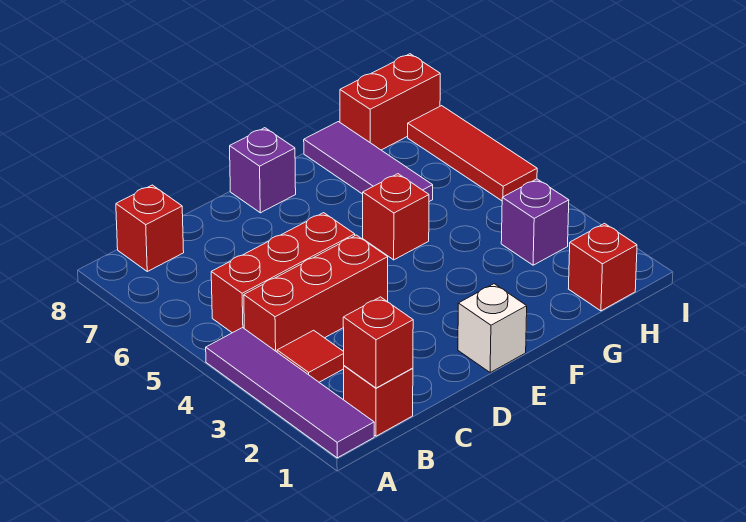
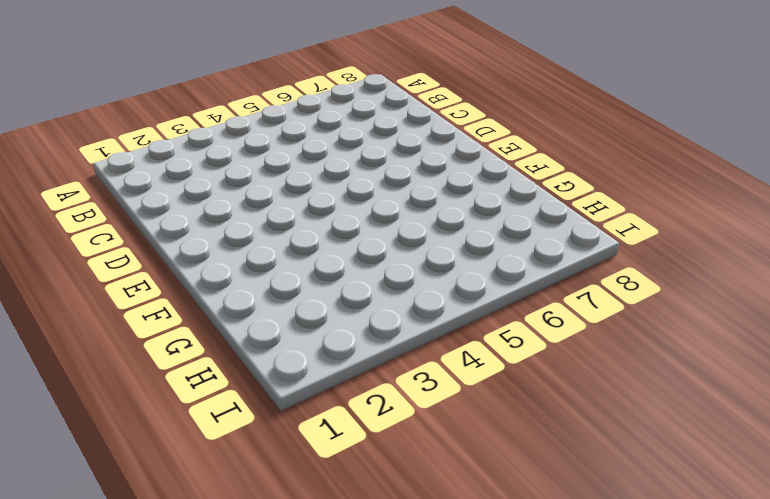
none -> purple tile A1:A4 level 1
none -> red brick B1 level 1
none -> red tile B3 level 1

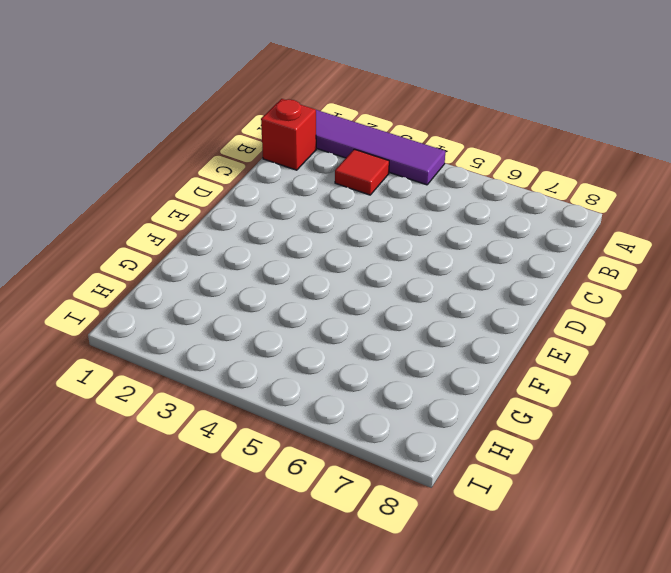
none -> red brick B4:D4 level 1
none -> red brick B5:D5 level 1
none -> red brick B8 level 1

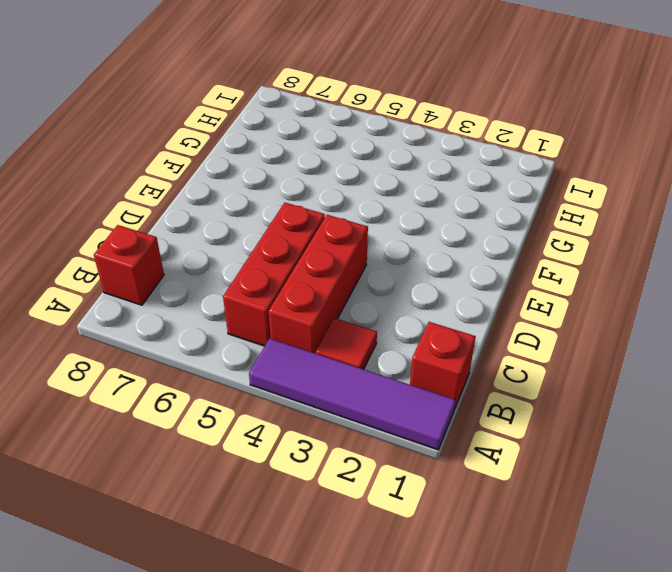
none -> white brick E1 level 1
none -> purple brick E8 level 1
none -> red brick F5 level 1

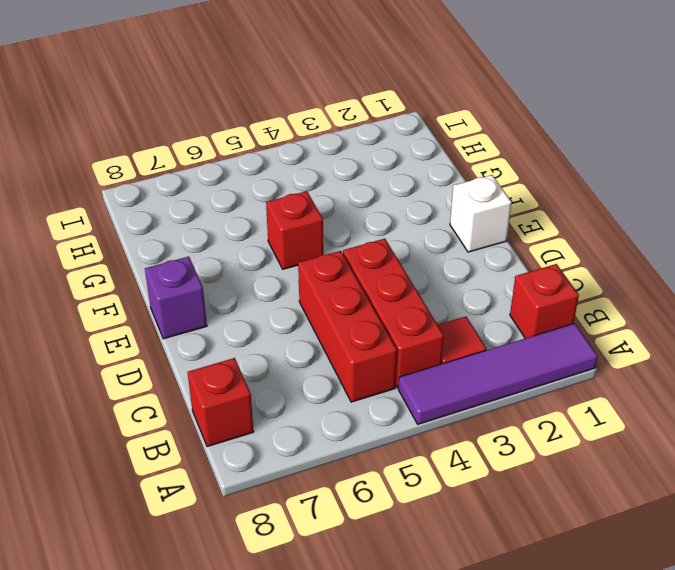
none -> purple tile G6:G8 level 1
none -> red brick H1 level 1
none -> purple brick H3 level 1

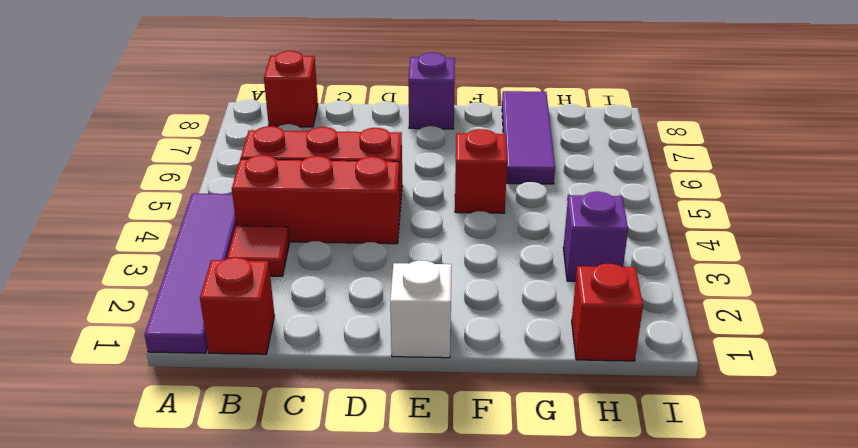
none -> red brick H8:I8 level 1
none -> red tile I5:I7 level 1
none -> red brick B1 level 2

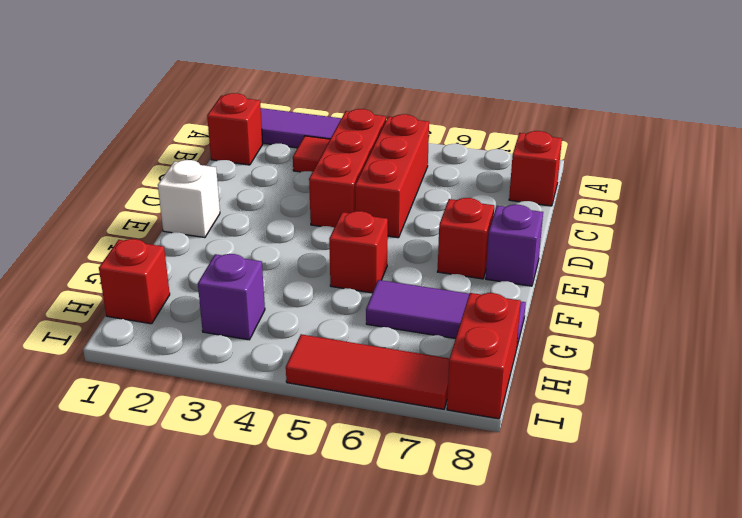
red brick E7 level 1 -> red brick B1 level 2

